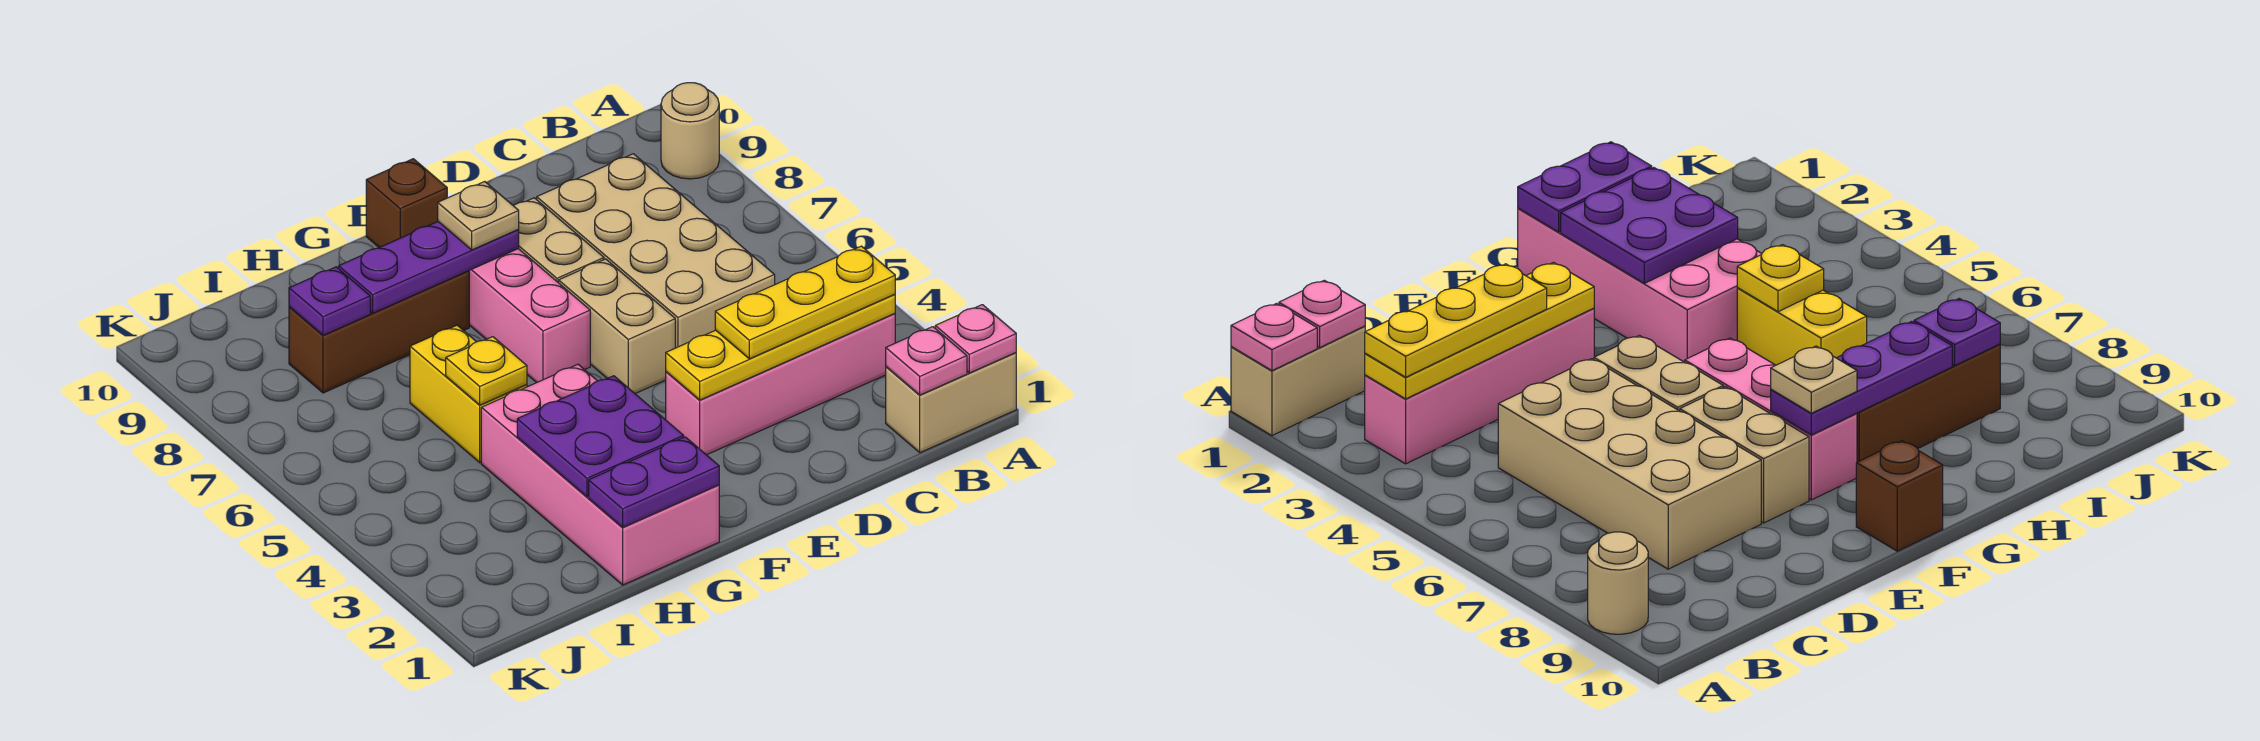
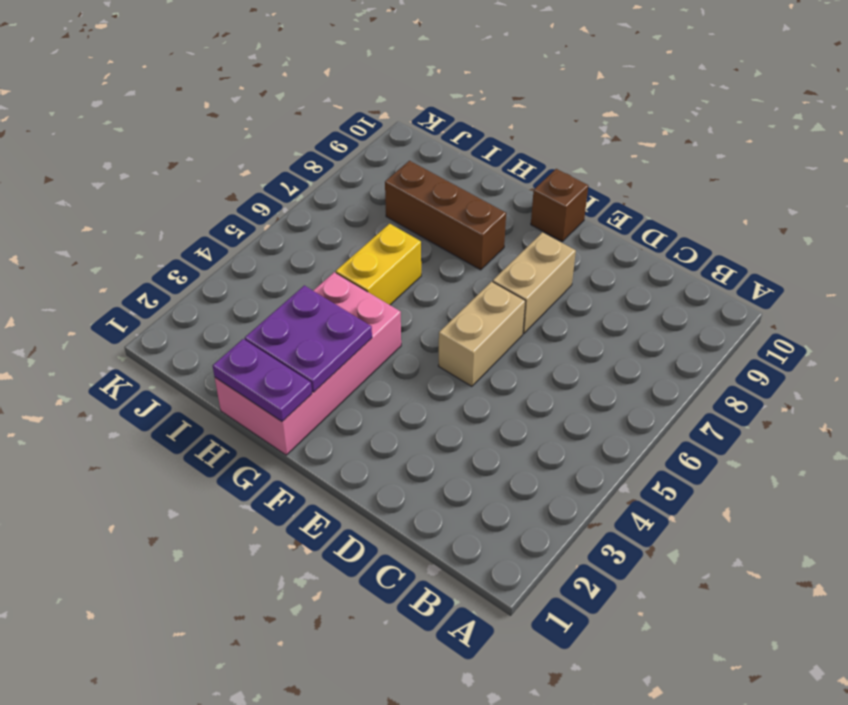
none -> tan brick A1:B1 level 1
none -> tan round brick A9 level 1
none -> pink brick B3:E3 level 1

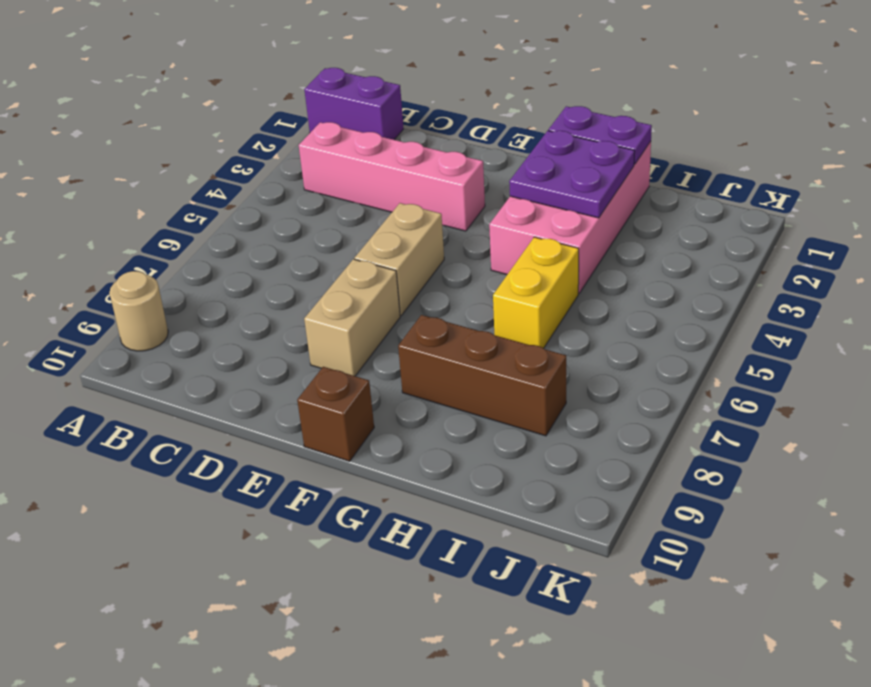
purple brick A1:B1 level 1 -> tan brick A1:B1 level 1
none -> tan brick C5:D8 level 1
none -> pink brick F6:F8 level 1
none -> pink plate A1 level 2

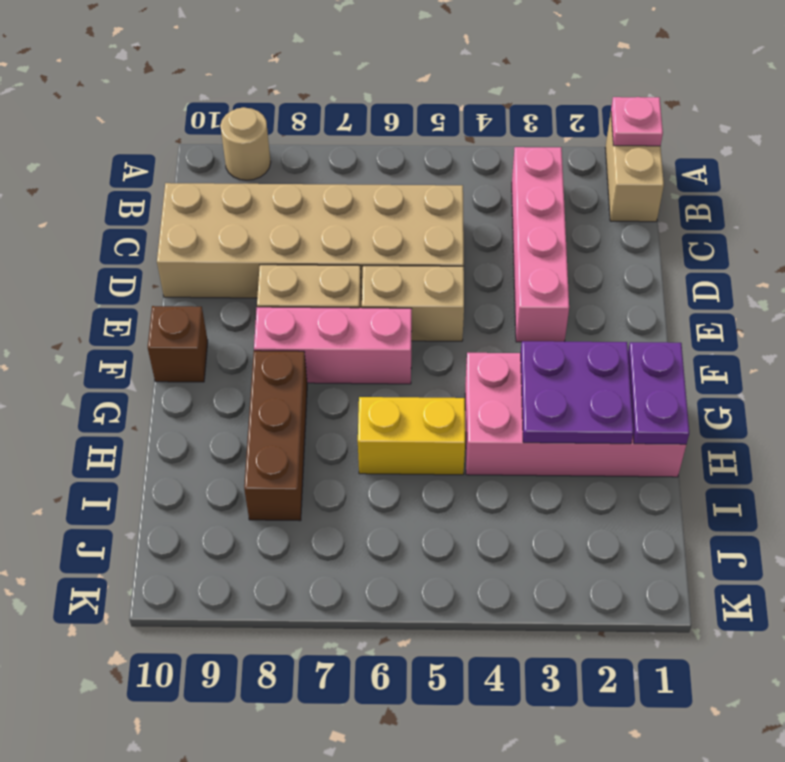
tan brick C5:D10 level 1 -> tan brick C5:D8 level 1
none -> pink plate B1 level 2
none -> yellow plate B3:E3 level 2
none -> purple plate F8:H8 level 2

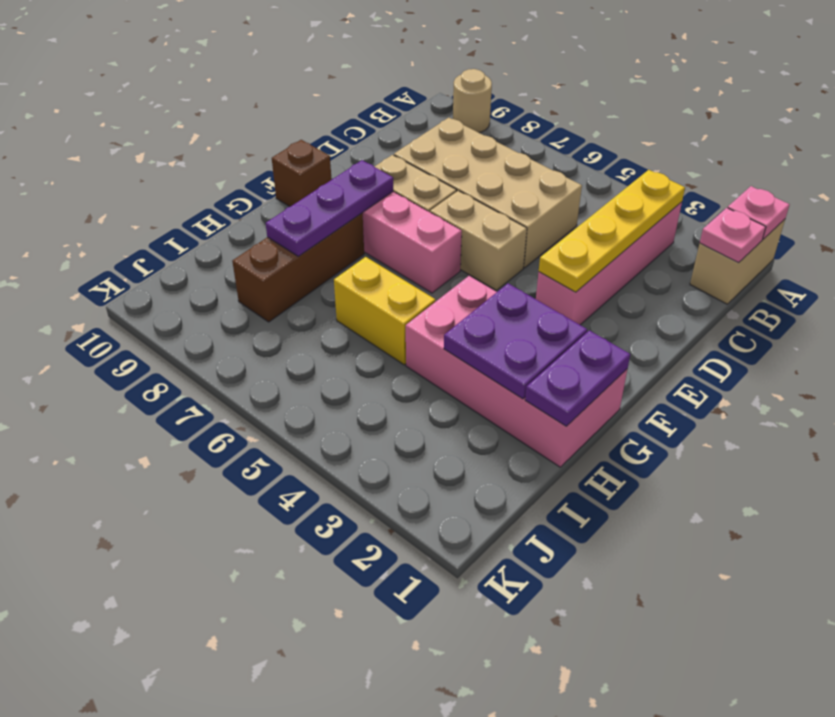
none -> yellow plate H5 level 2
none -> purple plate I8 level 2
none -> yellow plate B3:D3 level 3

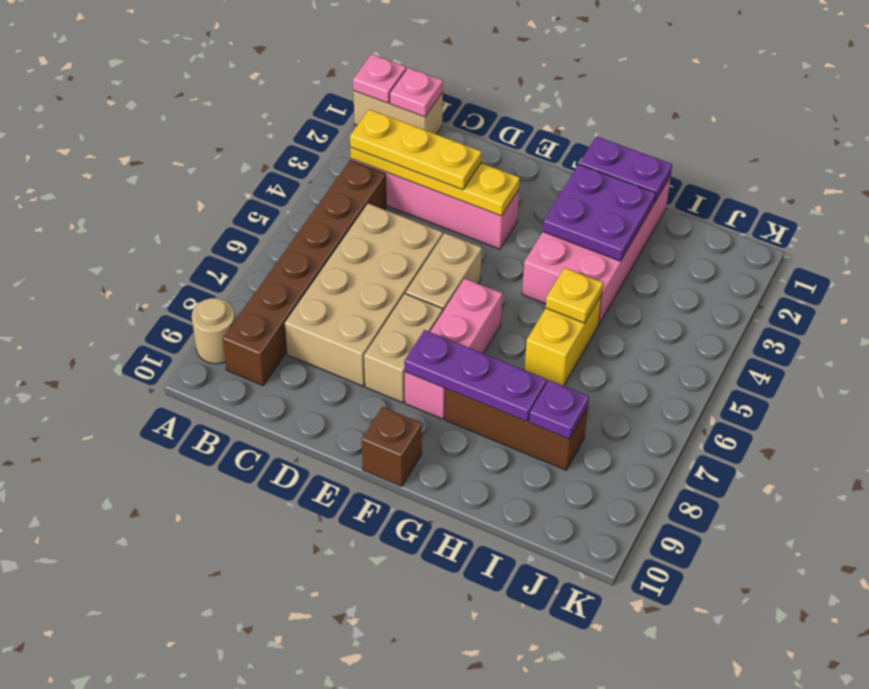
brown brick B4:B9 level 1 -> none
none -> tan plate F8 level 3

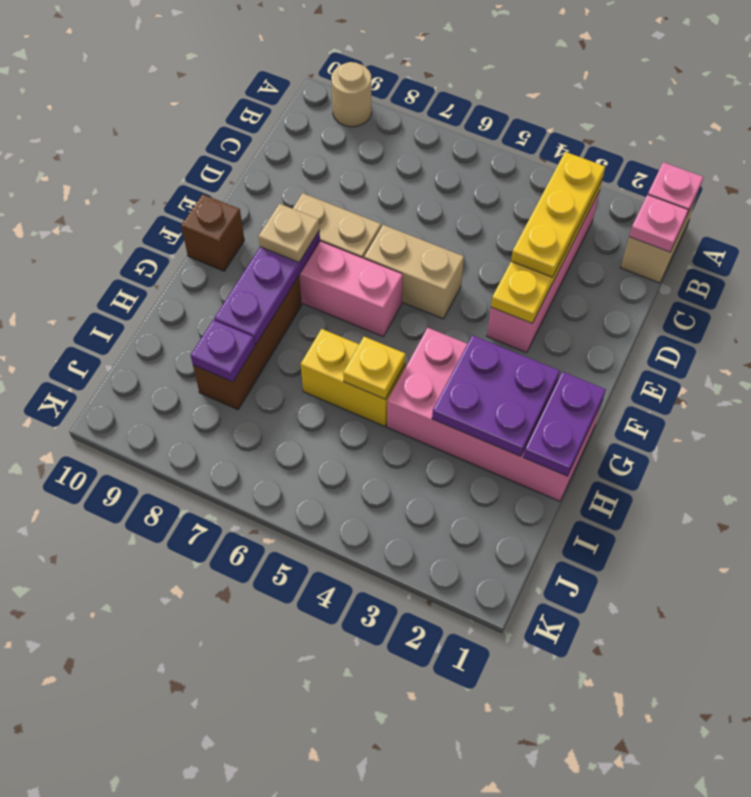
none -> tan brick C5:D8 level 1

